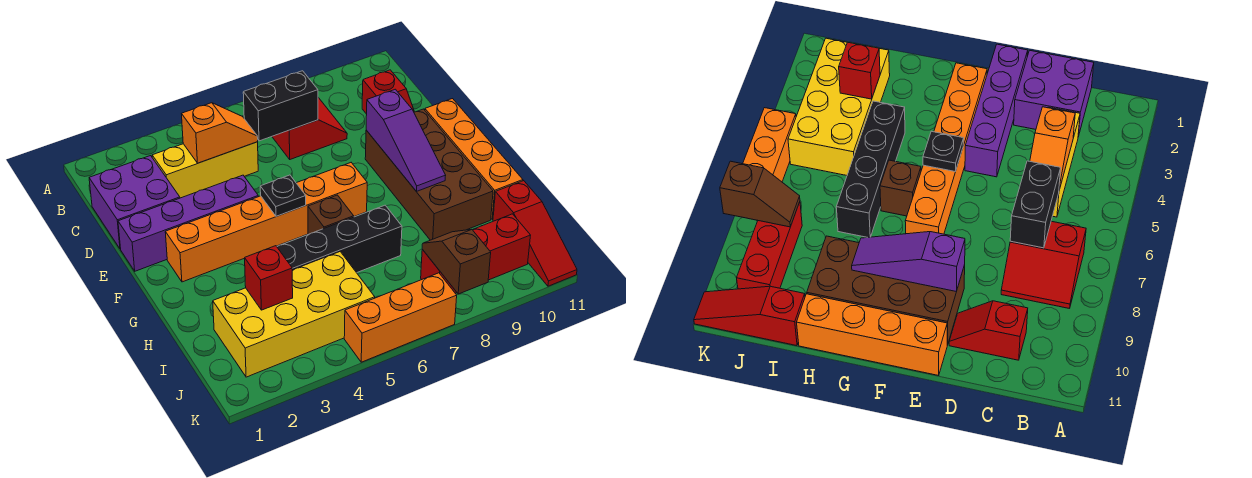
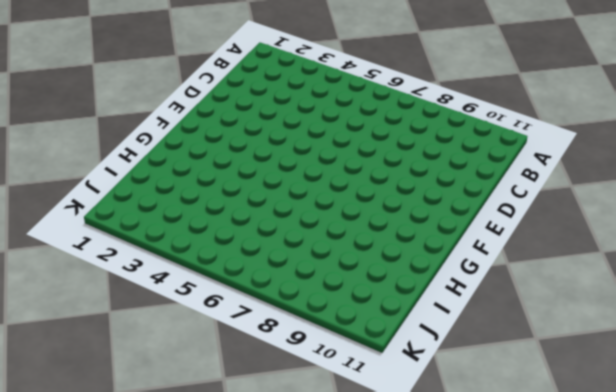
none -> red slope B7:C8 level 1 top 7
none -> purple brick C1:D2 level 1
none -> yellow brick C3:C5 level 1

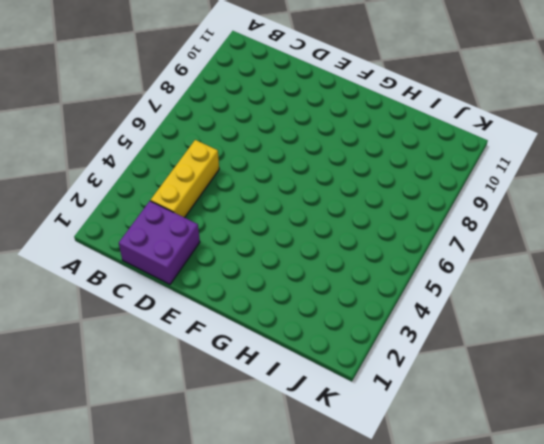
none -> red slope B7:C8 level 1 top 7
none -> red slope C10:D10 level 1 top C
none -> purple brick E1:E4 level 1

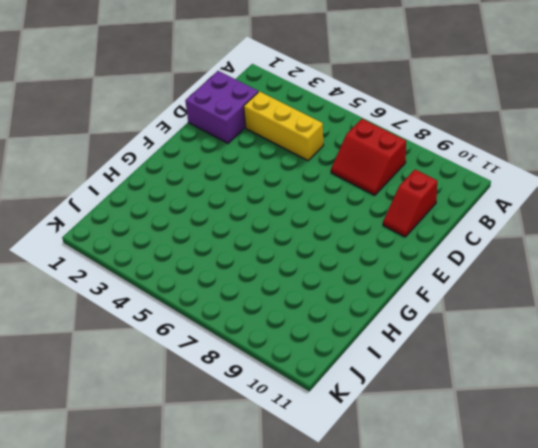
red slope B7:C8 level 1 top B -> red slope B7:C8 level 1 top 7
none -> purple brick E1:E4 level 1
none -> brown brick E9:H10 level 1
none -> orange brick E11:H11 level 1

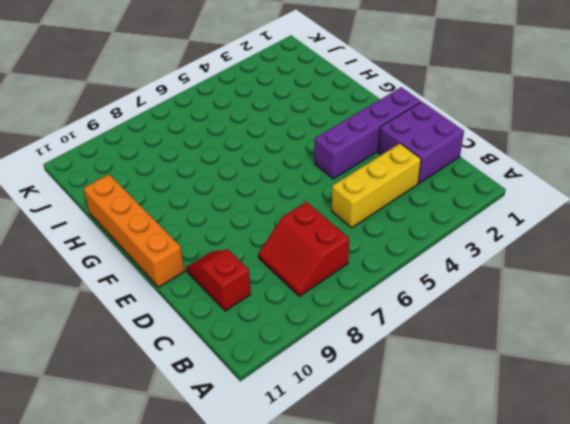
none -> brown brick E9:H10 level 1
none -> orange brick F2:F7 level 1
none -> brown brick G6 level 1

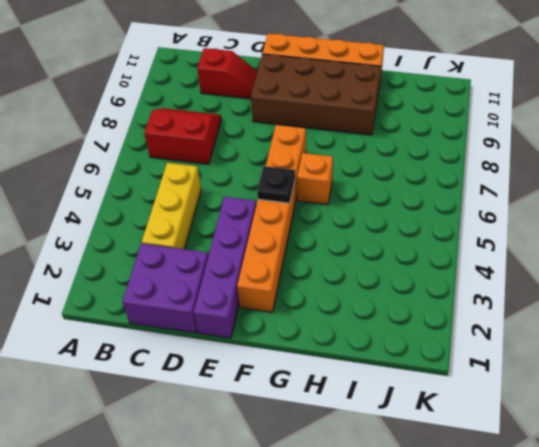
orange brick G6 level 1 -> brown brick G6 level 1
none -> black brick H4:H7 level 1
none -> yellow brick I2:J5 level 1
none -> red slope I11:K11 level 1 top I

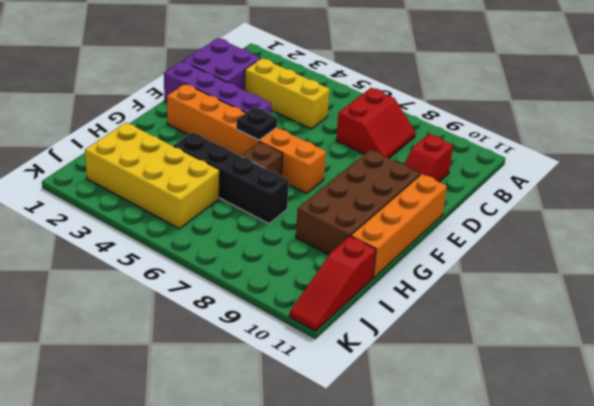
none -> red brick J8:J10 level 1
none -> orange brick K5:K7 level 1
none -> orange slope C4:C5 level 2 top 4

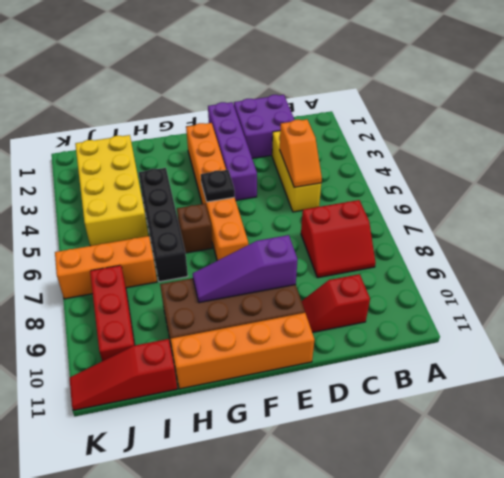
orange brick I7:K7 level 1 -> orange brick K5:K7 level 1
none -> black brick C6:C7 level 2
none -> red brick I3 level 2
none -> brown slope J8:K8 level 2 top K

